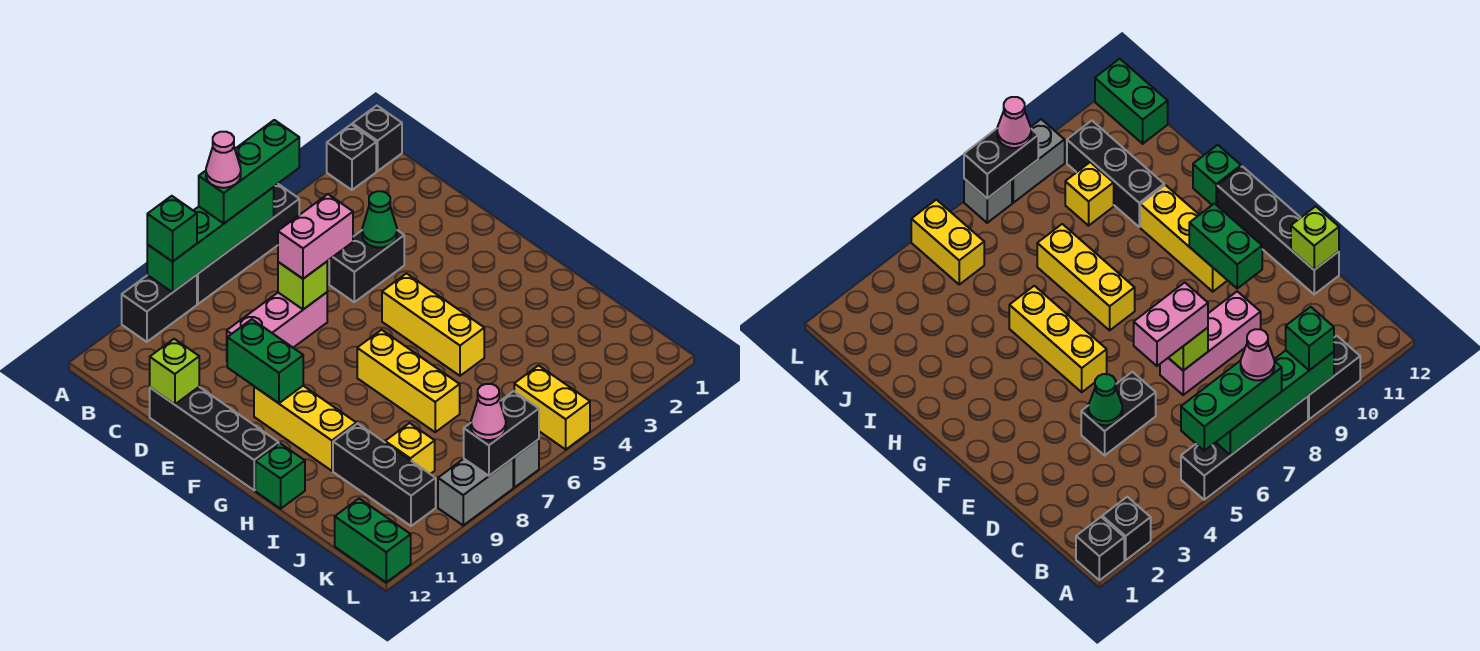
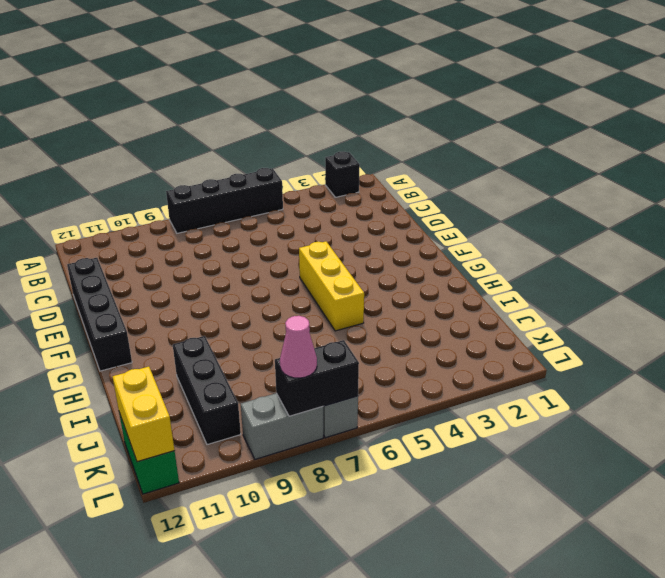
yellow brick K12:L12 level 2 -> yellow brick K5:L5 level 1
none -> black brick A1 level 1
none -> black brick A9:A10 level 1
none -> black brick D4:D5 level 1

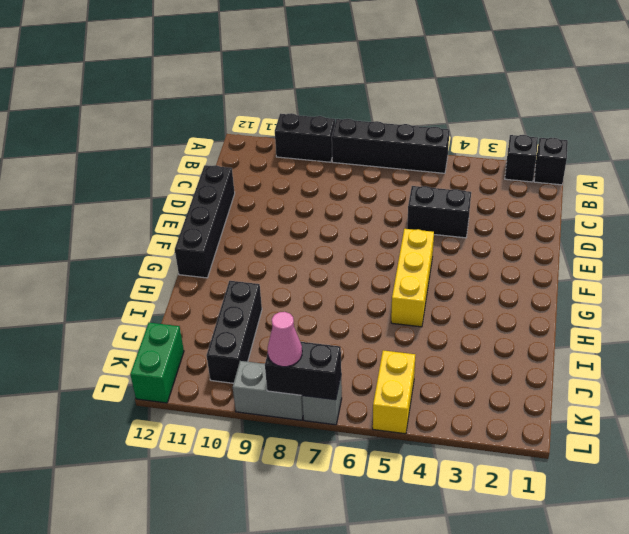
none -> pink brick D7:D9 level 1
none -> yellow brick F10:H10 level 1
none -> yellow brick G7:I7 level 1

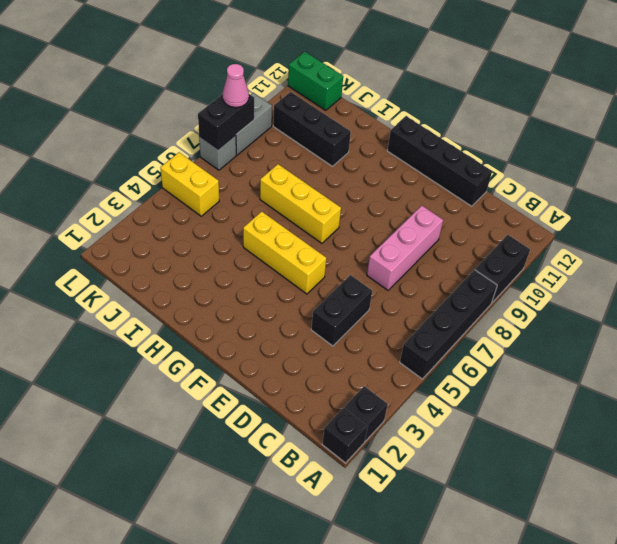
none -> yellow brick F10:H10 level 1
none -> green brick H12 level 1
none -> yellow brick J9 level 1

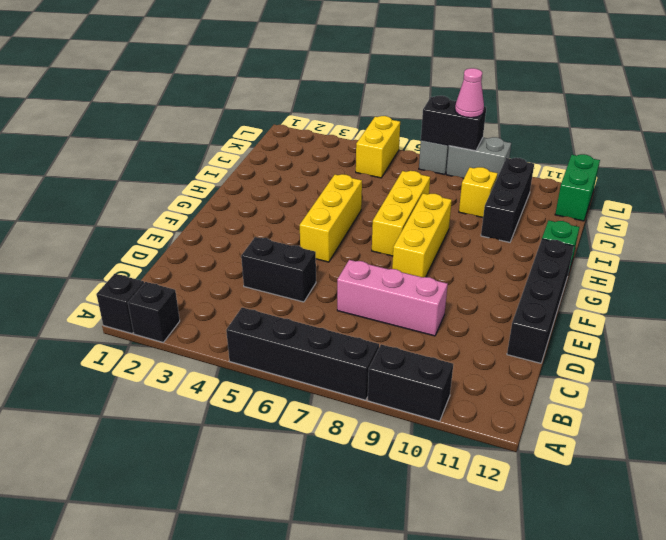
yellow brick F8:H8 level 1 -> yellow brick F10:H10 level 1
none -> green brick A6:A9 level 2
none -> green cone D4 level 2
none -> lime brick D7 level 2

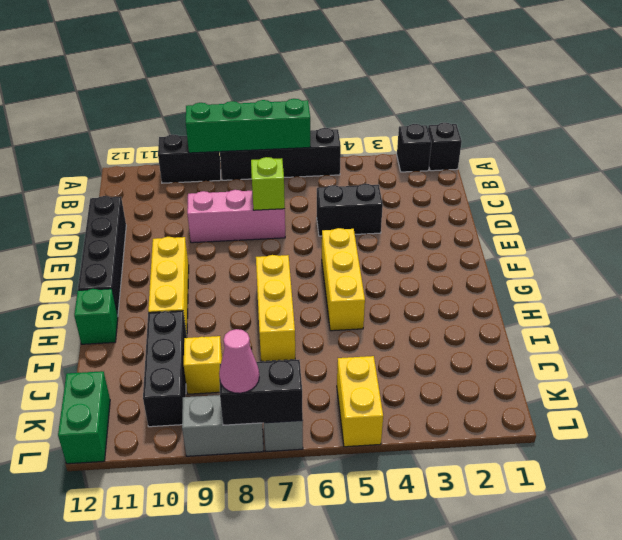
none -> green cone D4 level 2
none -> lime brick D12 level 2
none -> green brick E10:F10 level 2

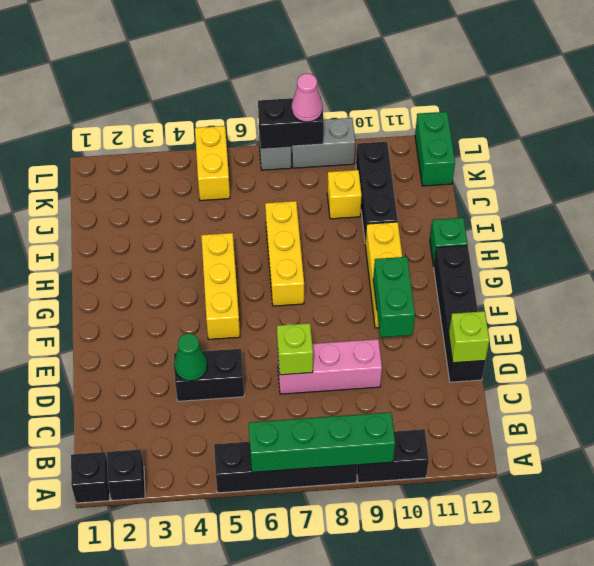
none -> green brick A5:A7 level 3
none -> green brick A9 level 3
none -> pink brick D6:D7 level 3

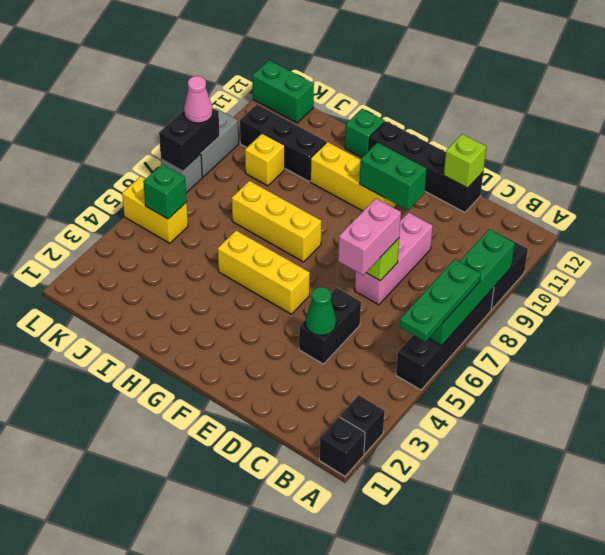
green plate A5:A7 level 3 -> green brick A5:A7 level 3
green brick K5 level 2 -> green brick A9 level 3
none -> pink cone A7 level 4

